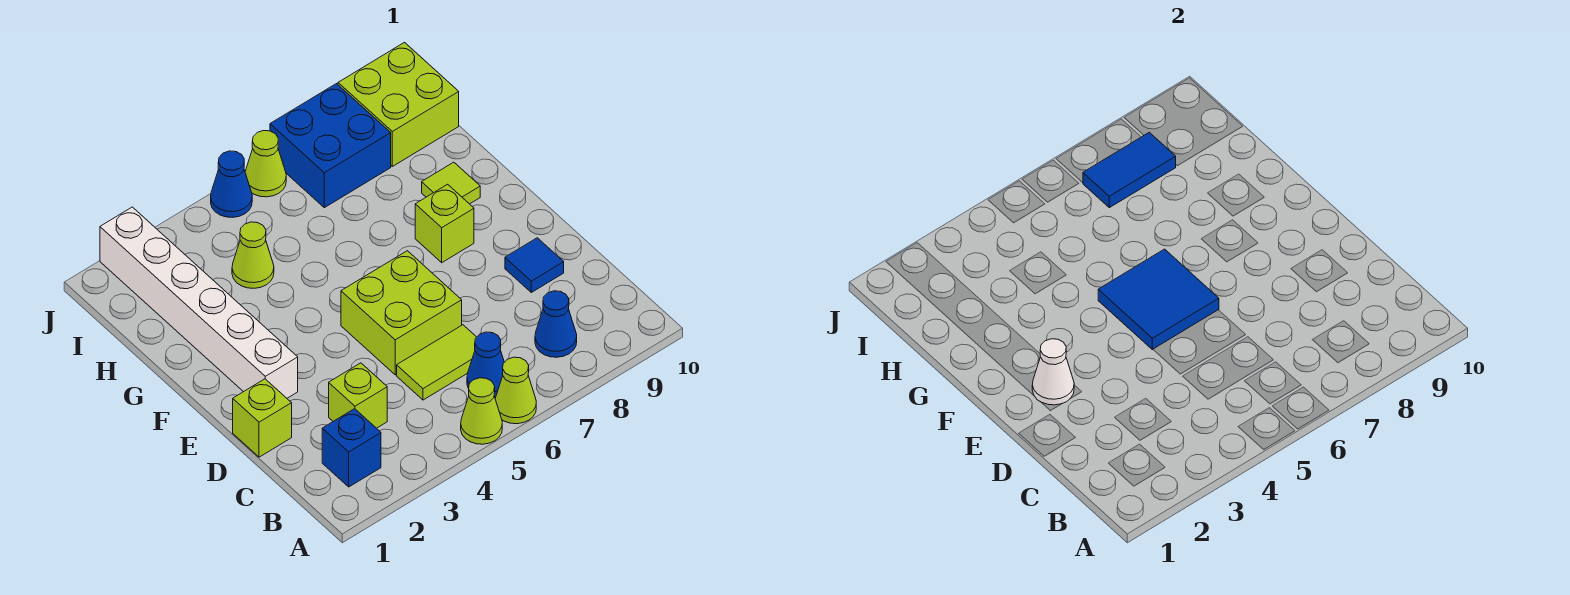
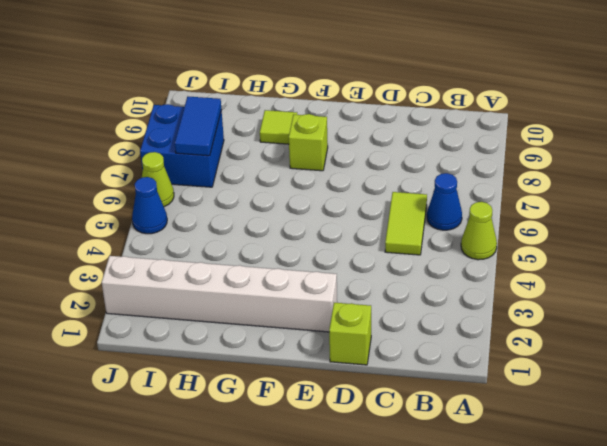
none -> lime cone A6 level 1
none -> blue brick B2 level 1
none -> blue cone B8 level 1

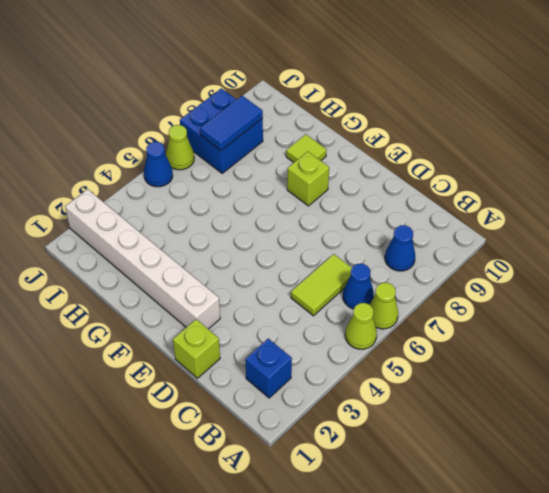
none -> lime brick C3 level 1
none -> lime brick D5:E6 level 1
none -> blue tile D9 level 1

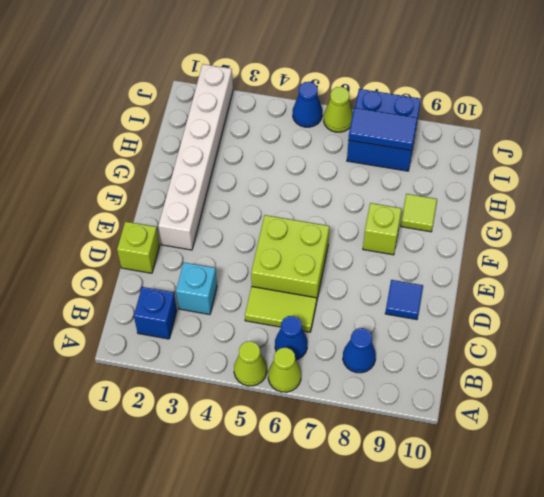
cyan brick C3 level 1 -> lime brick C3 level 1
none -> lime cone H4 level 1
none -> lime brick I9:J10 level 1
none -> white cone E2 level 2

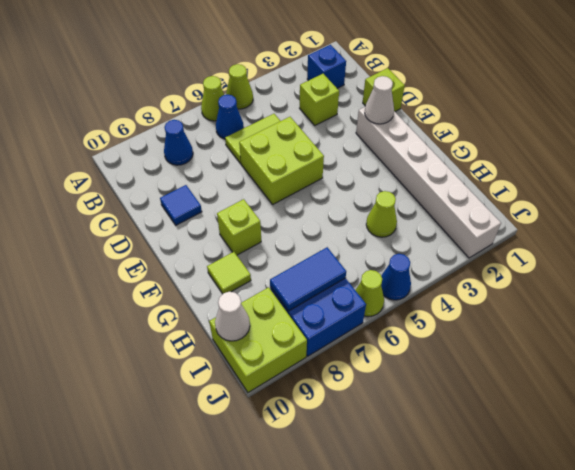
white cone I10 level 2 -> none
none -> blue tile E5:F6 level 2

